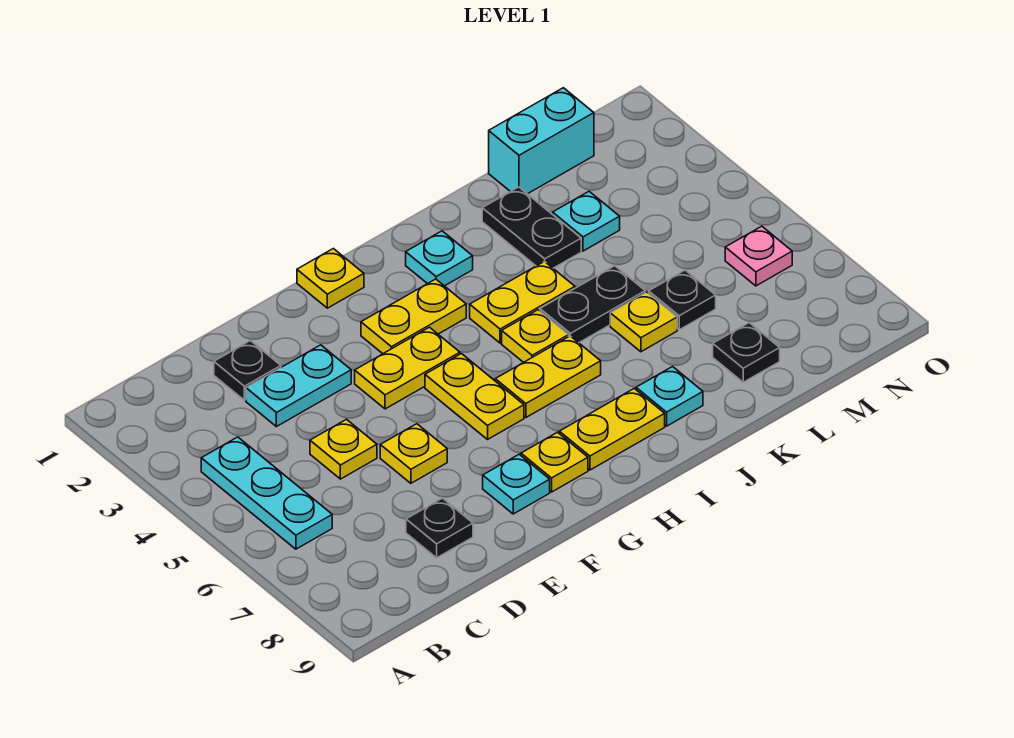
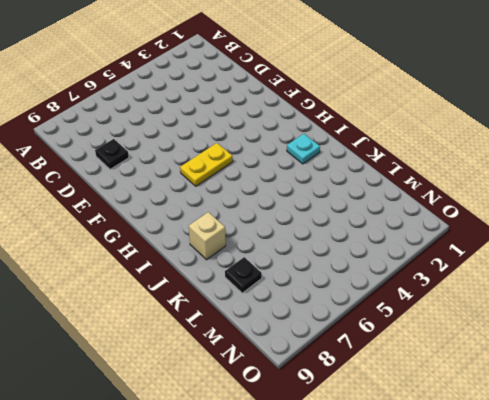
tan brick J8 level 1 -> cyan plate J8 level 1
none -> cyan plate B4:B6 level 1
none -> black plate D2 level 1
none -> cyan plate D3:E3 level 1

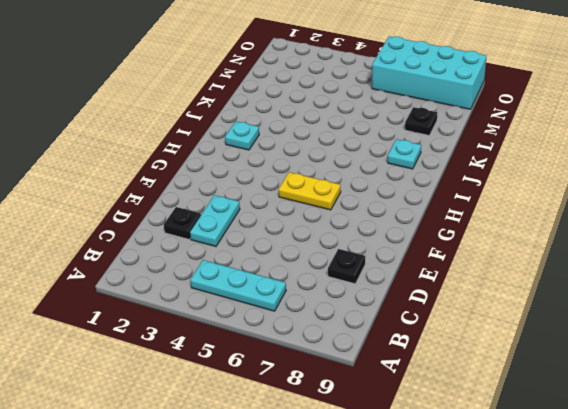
cyan brick N6:O9 level 1 -> pink plate N6 level 1
none -> yellow plate D5 level 1
none -> yellow plate E6 level 1
none -> yellow plate F4:G4 level 1

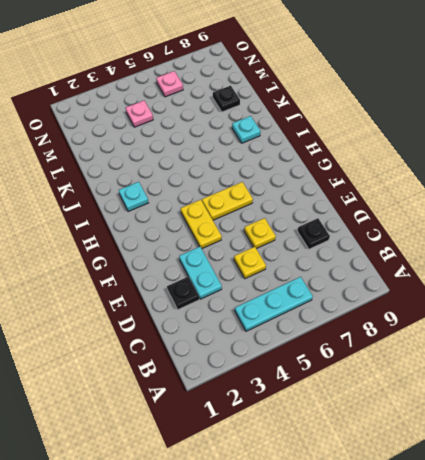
pink plate M4 level 1 -> none
none -> cyan plate F8 level 1
none -> yellow plate G1 level 1
none -> yellow plate G3:H3 level 1

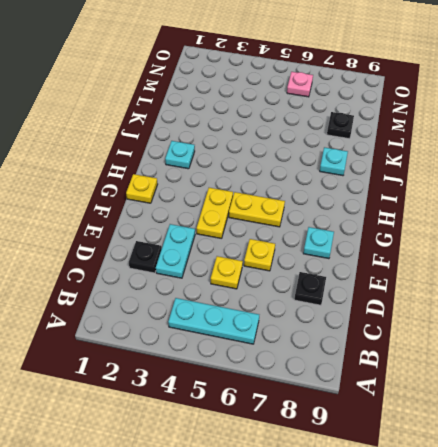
none -> yellow plate G3:H3 level 1
none -> yellow plate G8 level 1
none -> yellow plate H6:I6 level 1

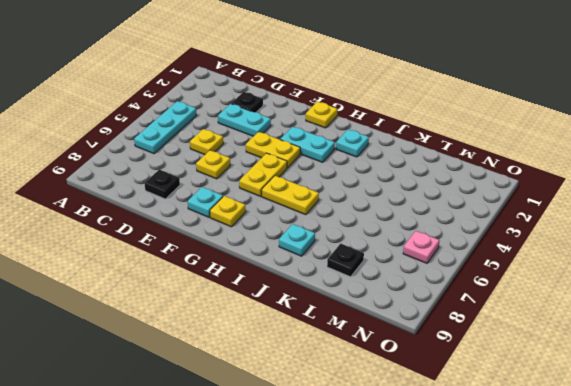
cyan plate G3:H3 level 1 -> yellow plate G3:H3 level 1
none -> yellow plate H8:I8 level 1
none -> yellow plate I4:J4 level 1
none -> yellow plate I5 level 1

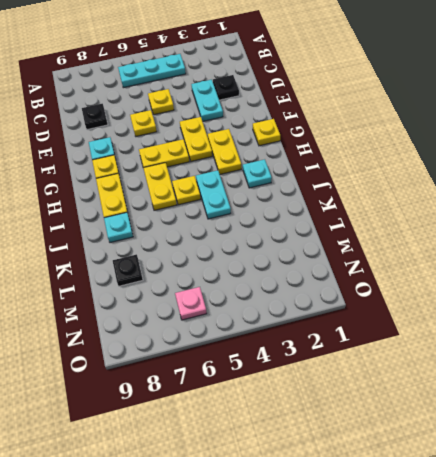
cyan plate I4:J4 level 1 -> yellow plate I4:J4 level 1
none -> black plate J5:K5 level 1
none -> black plate K2:K3 level 1
none -> yellow plate K6 level 1

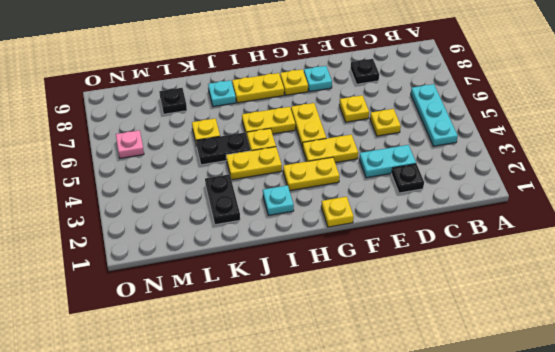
none -> cyan brick L1:M1 level 1
none -> cyan plate L3 level 1
none -> black plate L6 level 1

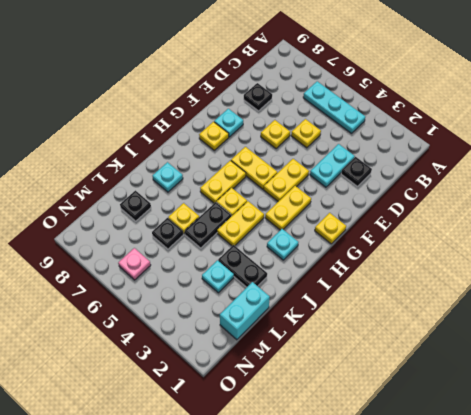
none -> yellow plate H8:I8 level 1

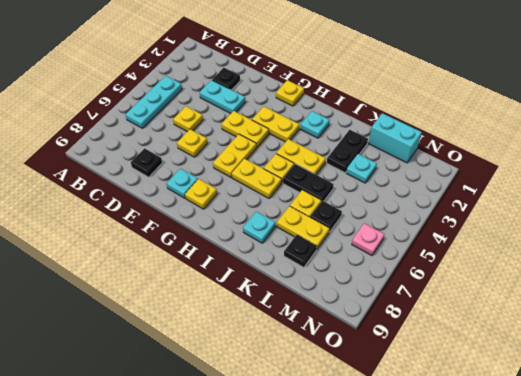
yellow plate K7:L7 level 1 -> yellow plate H8:I8 level 1

